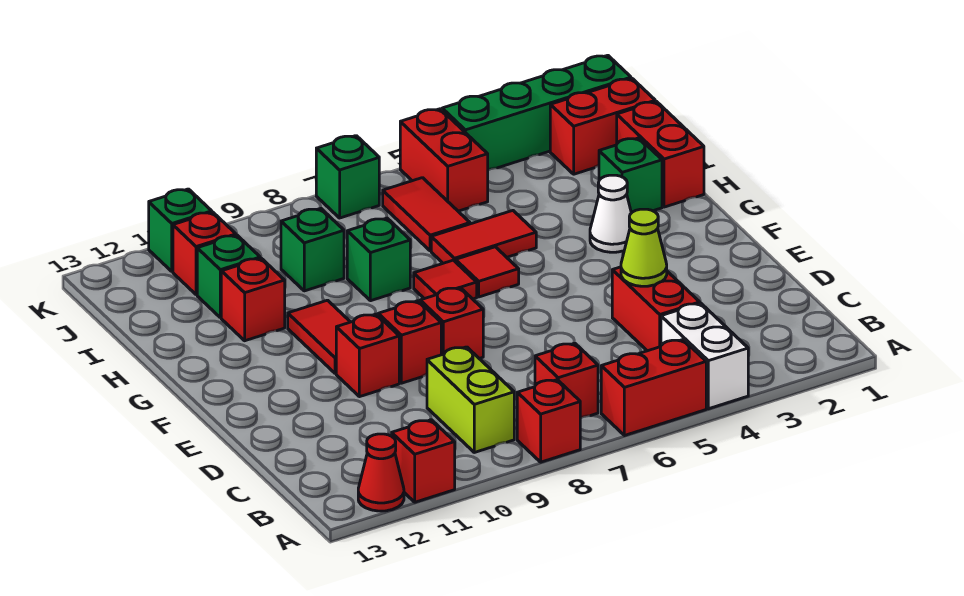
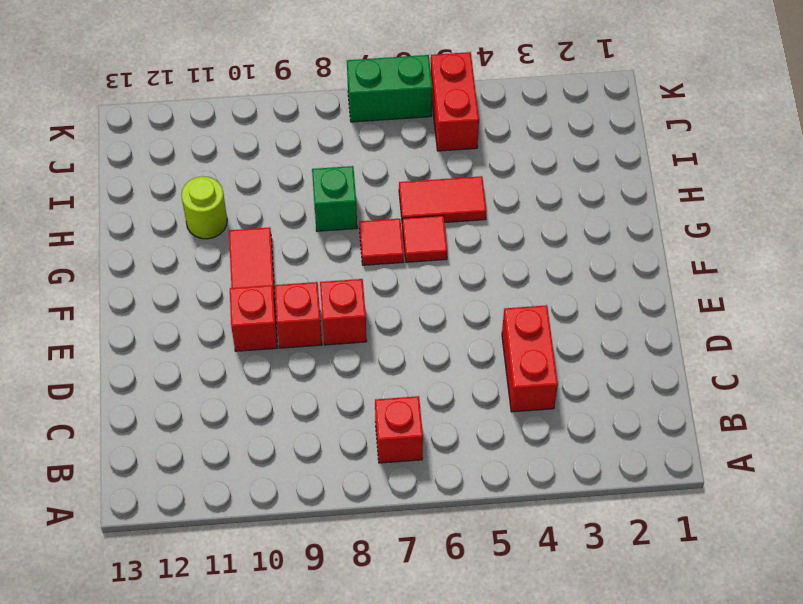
lime round brick H11 level 1 -> red brick H11 level 1
green brick K6:K7 level 1 -> green brick K7 level 1
none -> white brick A4:B4 level 1
none -> red brick A5:A6 level 1
none -> red brick A8 level 1
none -> red brick A11 level 1

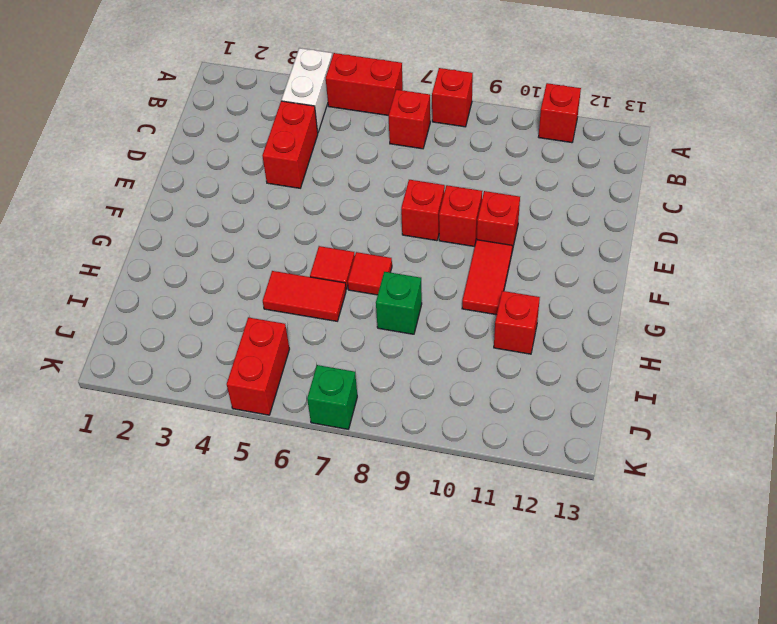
none -> red cone A12 level 1
none -> lime brick B9:C9 level 1
none -> white cone G3 level 1
none -> red brick H1:I1 level 1

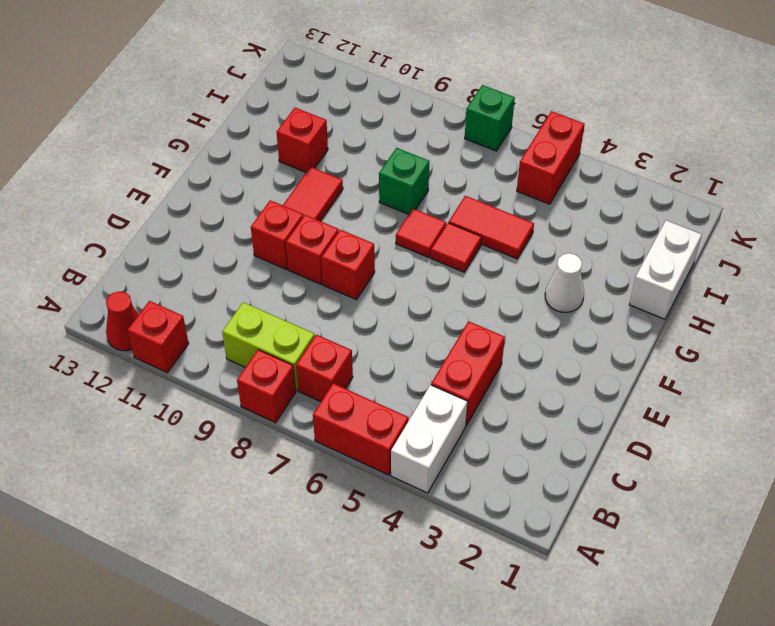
lime brick B8:B9 level 1 -> lime brick B9:C9 level 1
white brick H1:I1 level 1 -> red brick H1:I1 level 1
none -> green brick H2 level 1
none -> red tile I6:J6 level 1
none -> green brick I9 level 1
none -> green brick I11 level 1

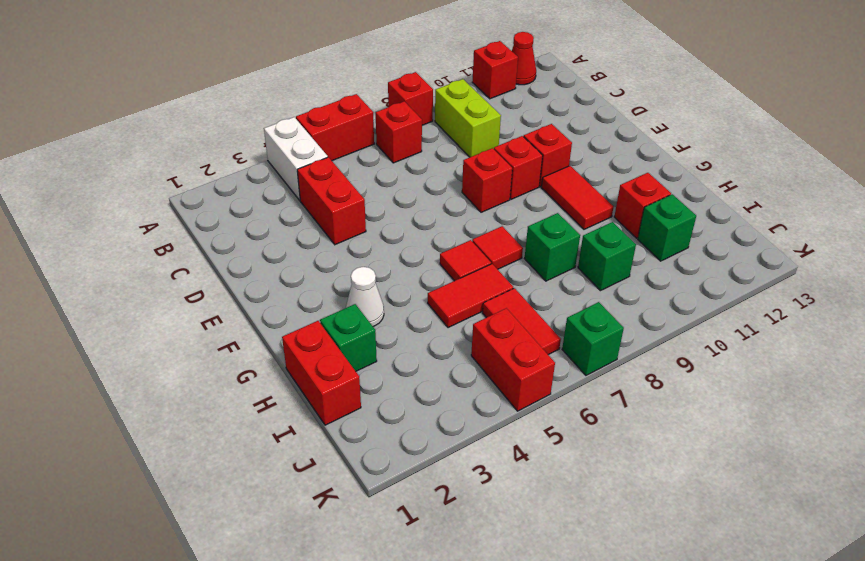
none -> red brick J1:J2 level 1
none -> red brick J11 level 1
none -> green brick K1:K4 level 1
none -> green brick K11 level 1

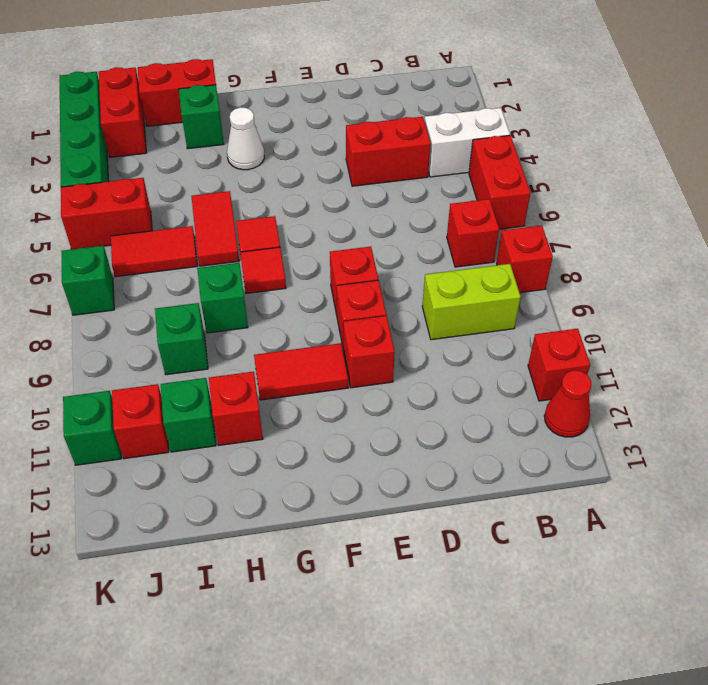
none -> lime cone D4 level 2

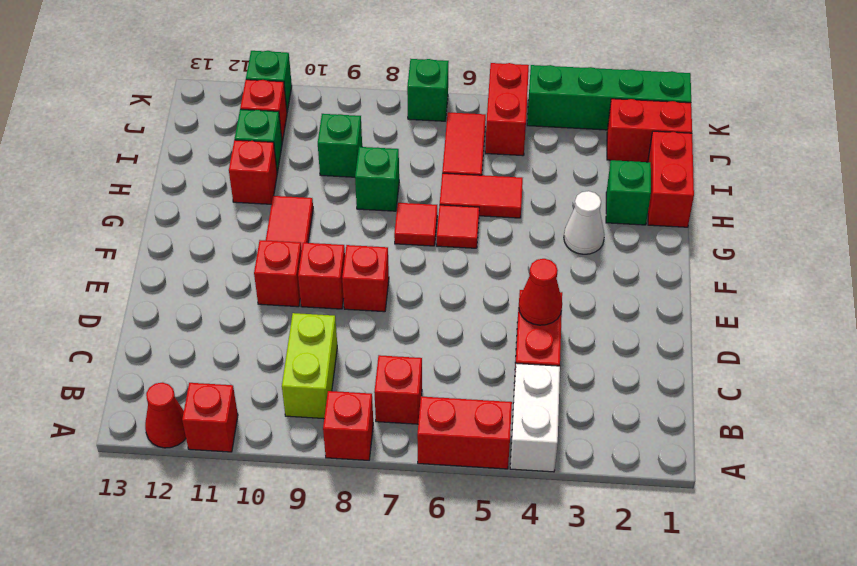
red cone D4 level 2 -> lime cone D4 level 2

